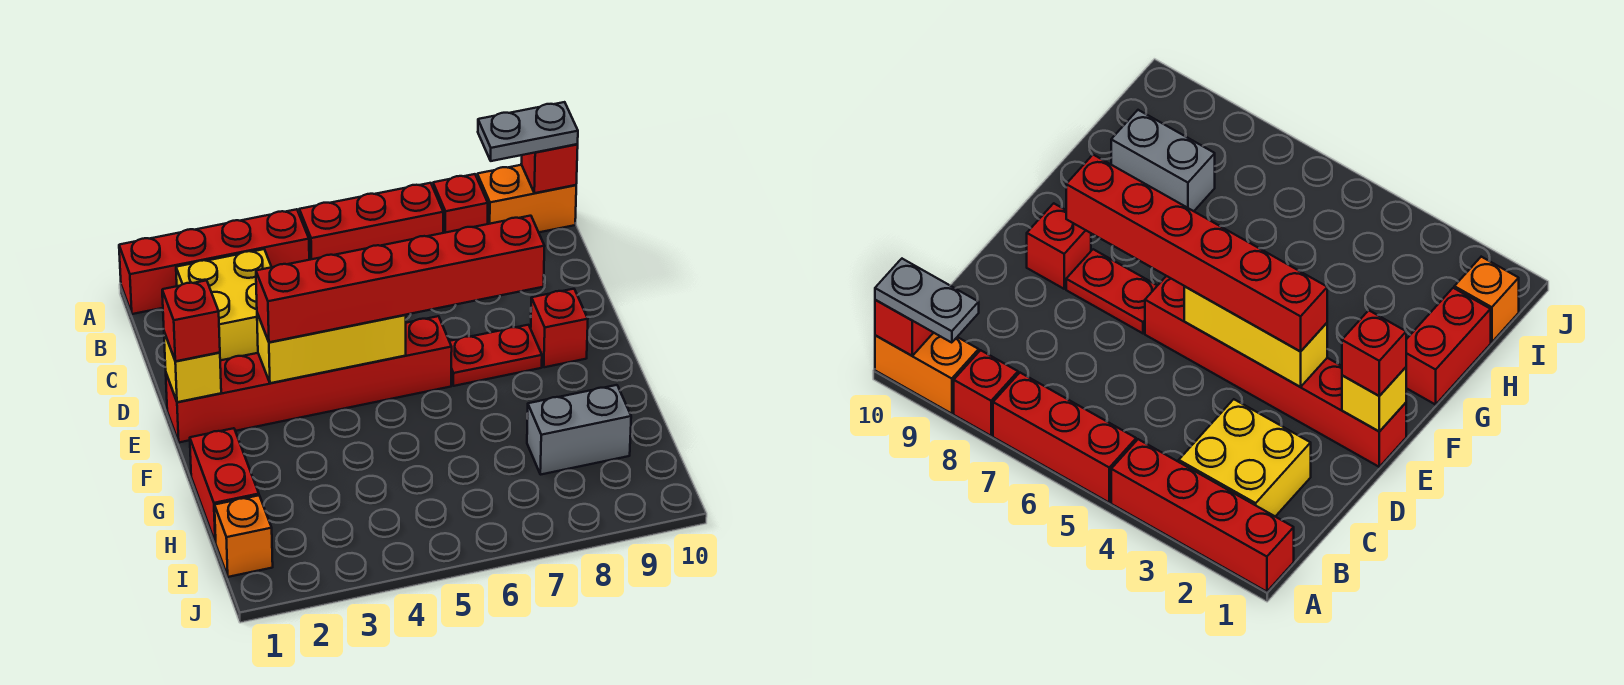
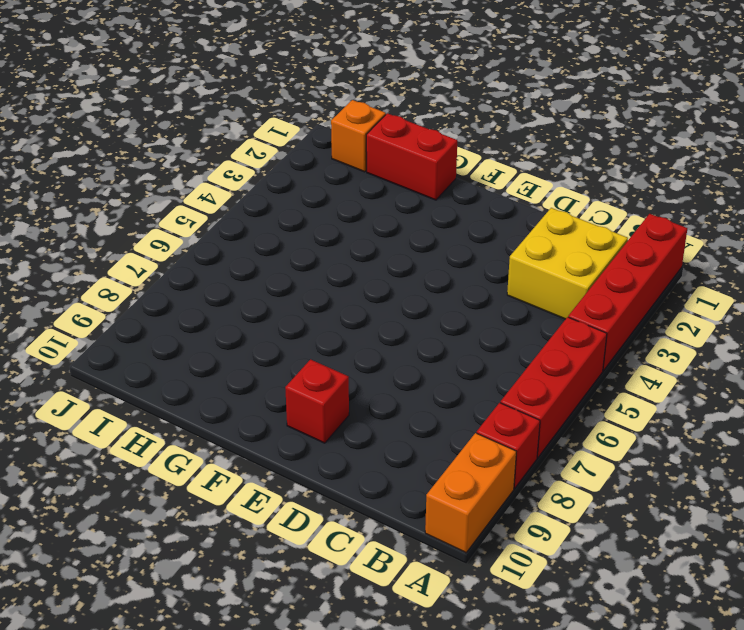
none -> red brick E1:E6 level 1
none -> red plate E7:E8 level 1
none -> grey brick H8:H9 level 1

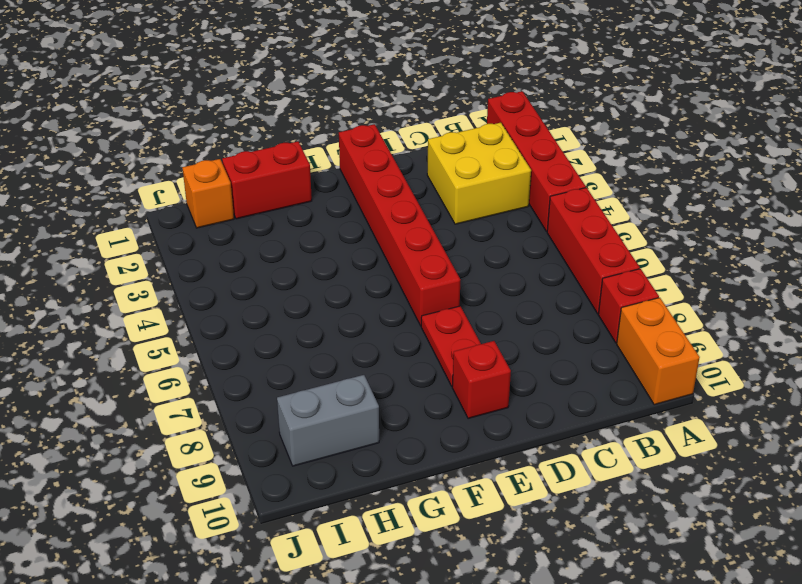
grey brick H9:I9 level 1 -> grey brick H8:H9 level 1
none -> red brick A10 level 2
none -> yellow brick E1 level 2
none -> yellow brick E3:E5 level 2

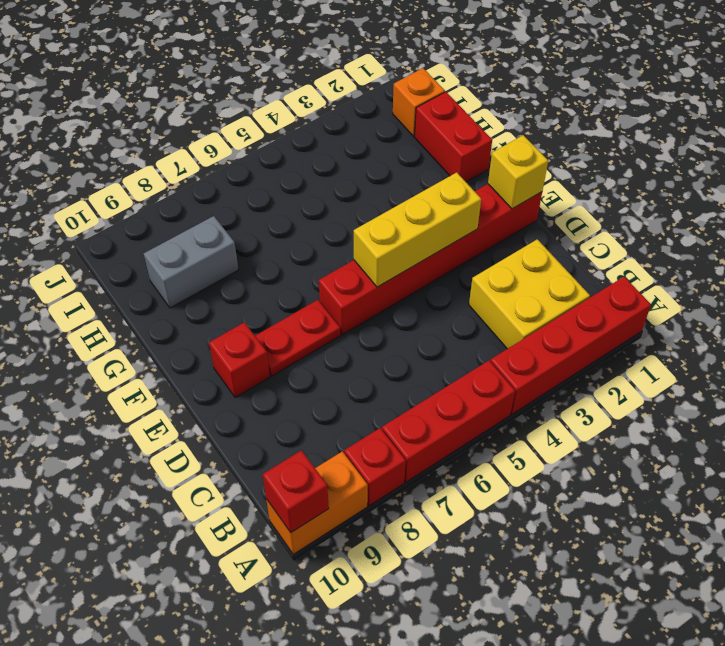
none -> grey plate A9:A10 level 3
none -> red brick E1 level 3
none -> red brick E3:E8 level 3

